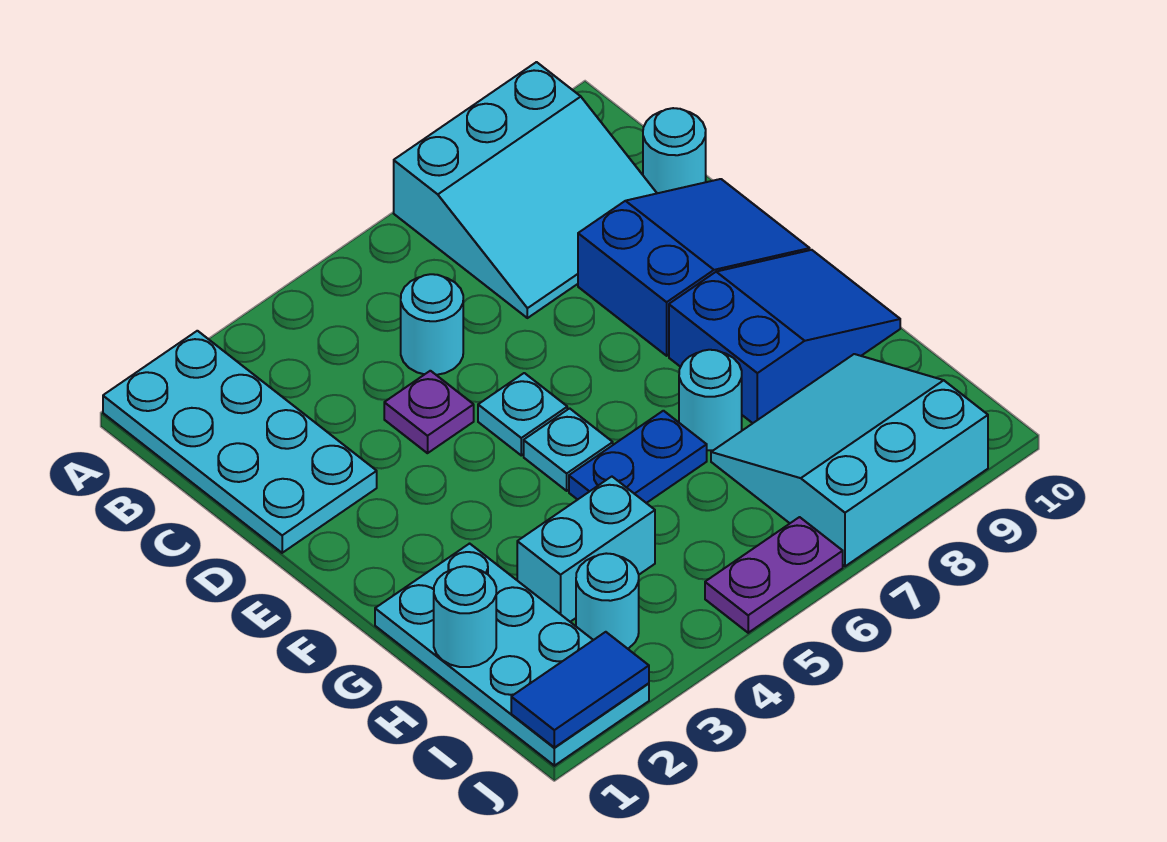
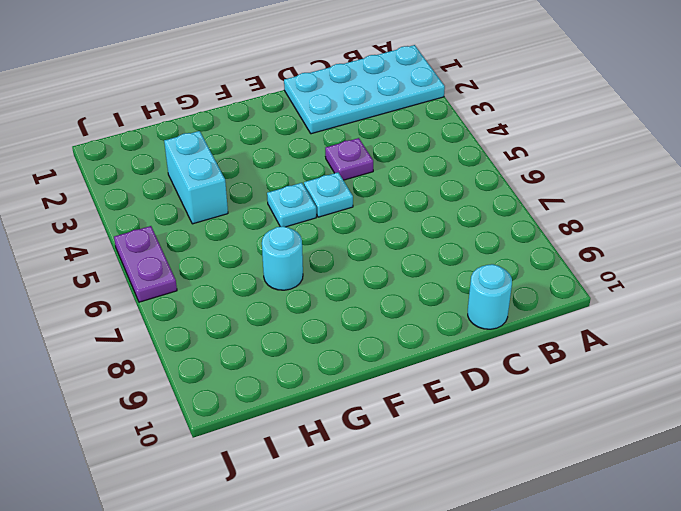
none -> cyan slope A7:C9 level 1 top A
none -> cyan round brick C5 level 1
none -> blue slope D8:E10 level 1 top 8

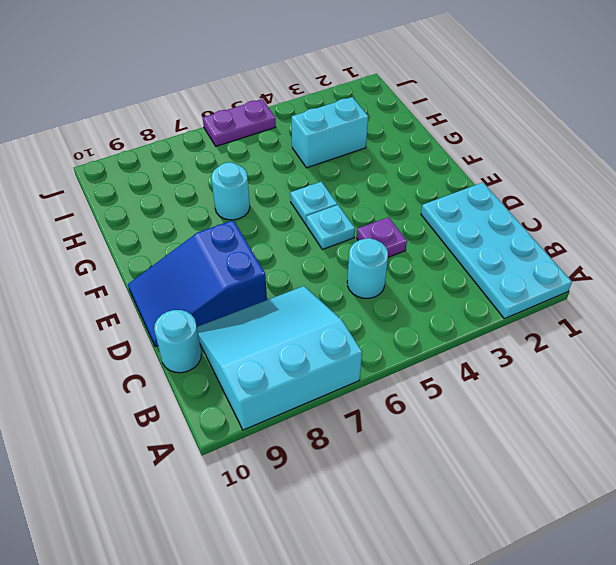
none -> blue slope F8:G10 level 1 top 8
none -> cyan plate G1:J2 level 1
none -> blue plate G5:G6 level 1

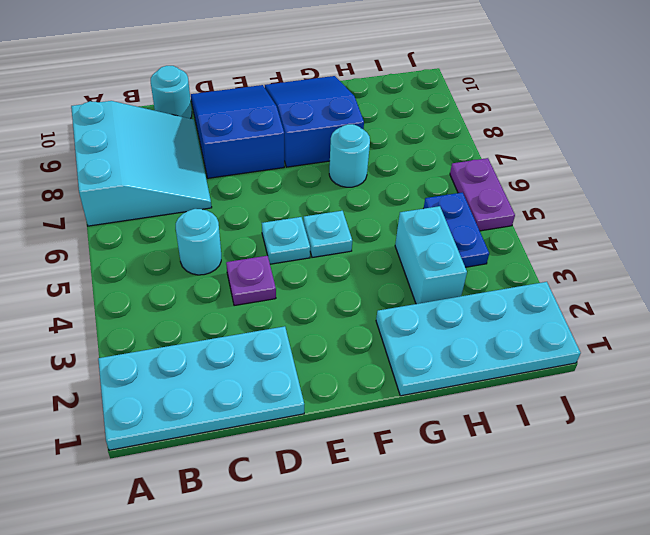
blue plate I4:I5 level 1 -> blue plate G5:G6 level 1
none -> cyan slope H7:J9 level 1 top J
none -> cyan round brick I3 level 1
none -> cyan round brick H1 level 2

